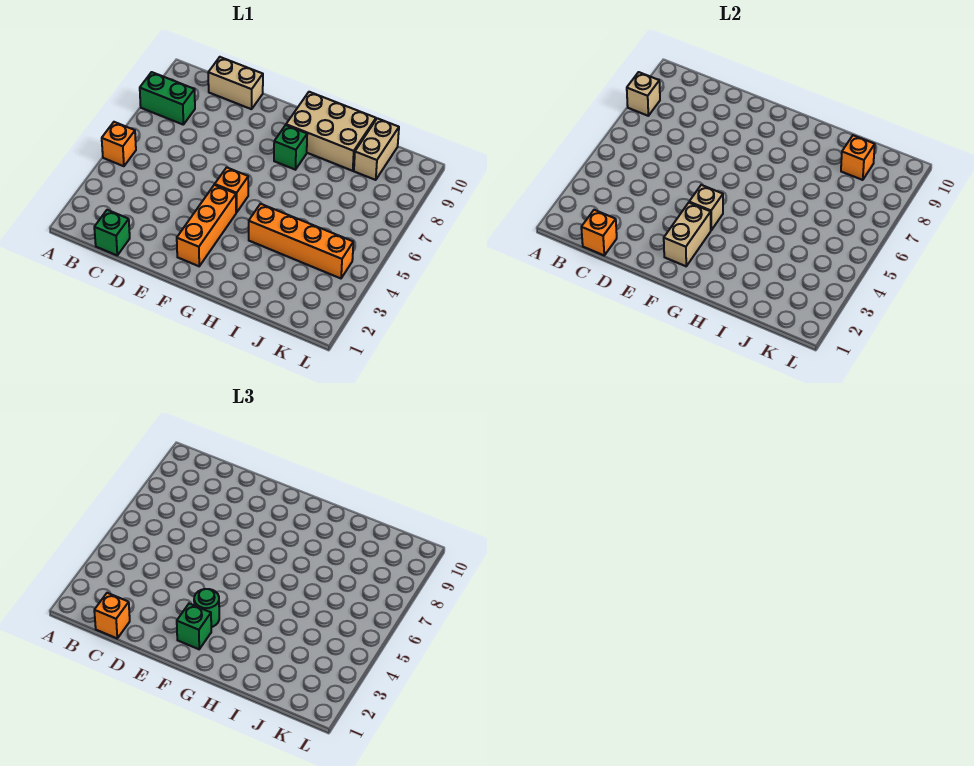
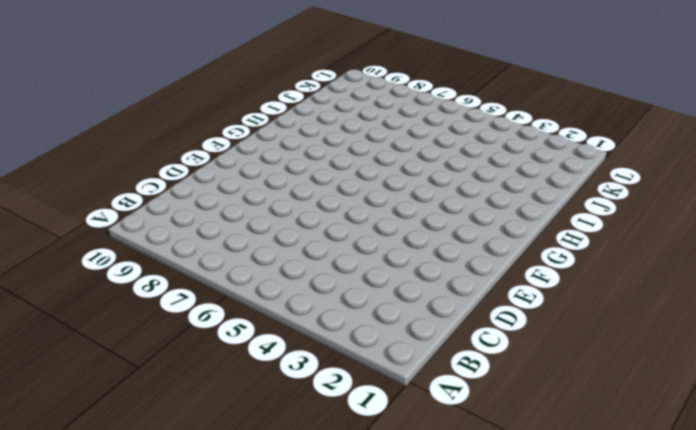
none -> orange brick A5 level 1
none -> green brick A8:B8 level 1
none -> green brick C1 level 1

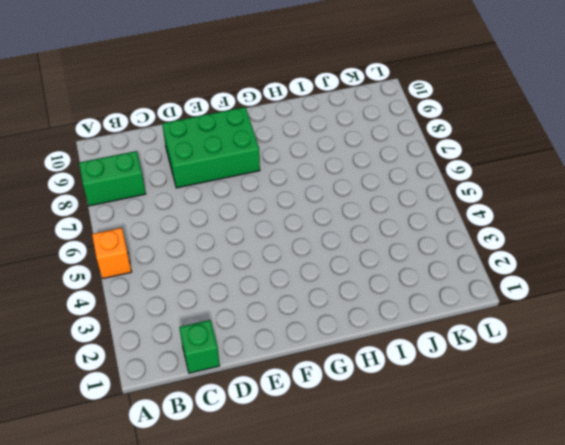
green brick D8:F9 level 1 -> none
none -> tan brick C10:D10 level 1
none -> orange brick F2:F4 level 1
none -> orange brick F5 level 1

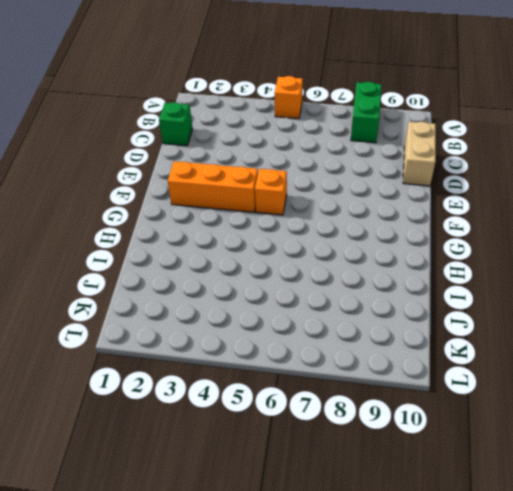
none -> green brick G8 level 1
none -> tan brick G9:I10 level 1
none -> orange brick H4:K4 level 1

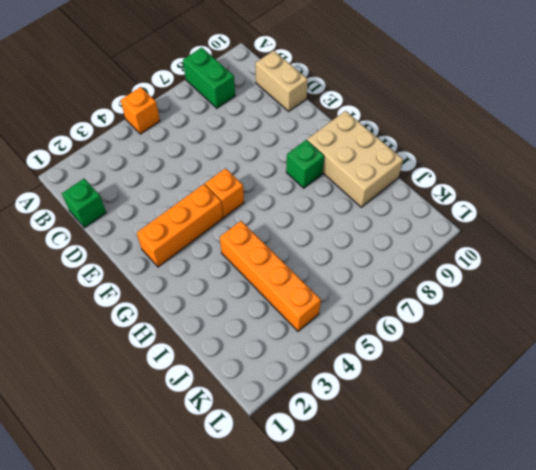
none -> tan brick J9:J10 level 1
none -> tan brick A8 level 2
none -> orange brick C1 level 2

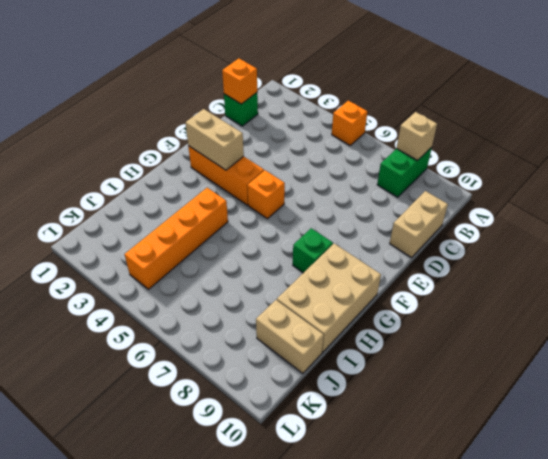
none -> tan brick F4 level 2
none -> orange brick J9 level 2
none -> orange brick C1 level 3

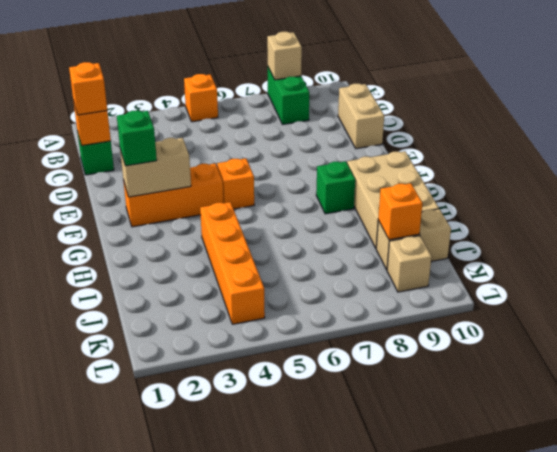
tan brick K9 level 1 -> tan brick F4 level 2
none -> green round brick F3 level 3

